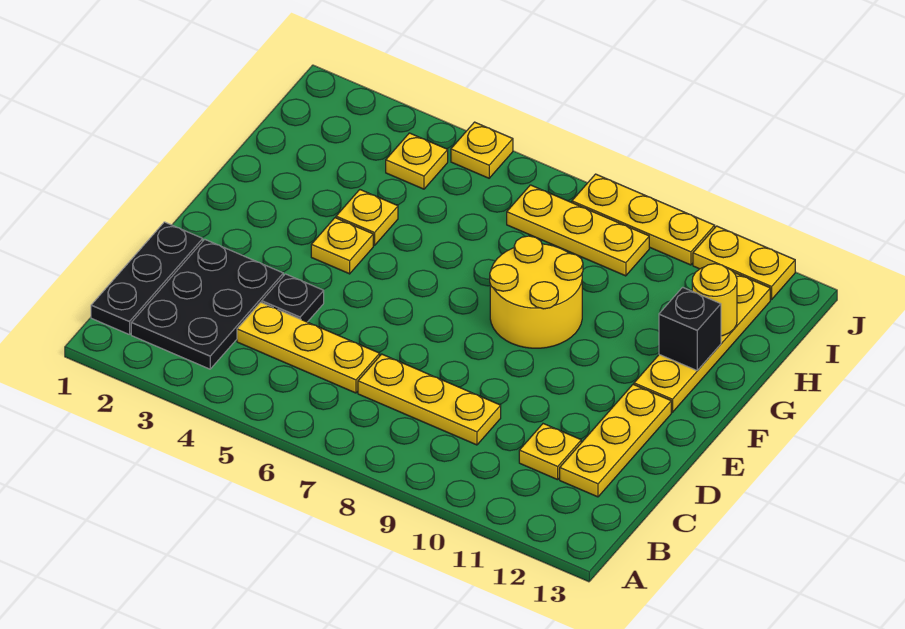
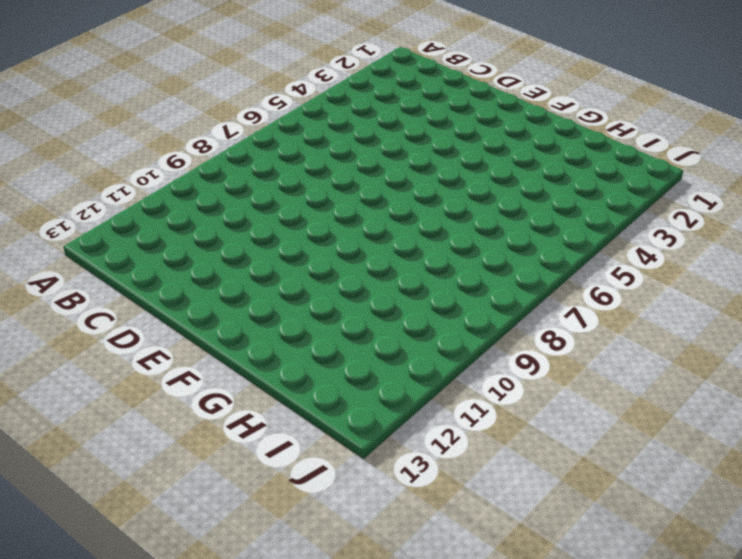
none -> black plate B1:D1 level 1
none -> black plate B2:D3 level 1
none -> yellow plate C4:C6 level 1

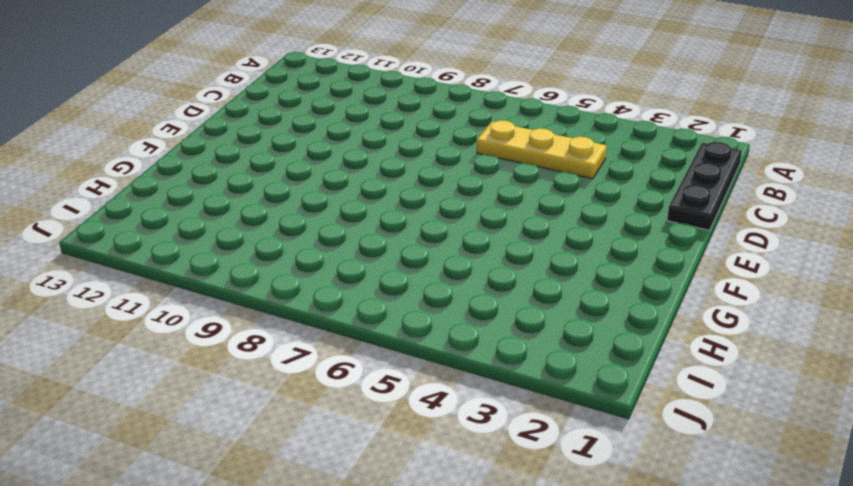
none -> black plate B2:D3 level 1
none -> yellow plate C7:C9 level 1
none -> yellow plate C11 level 1

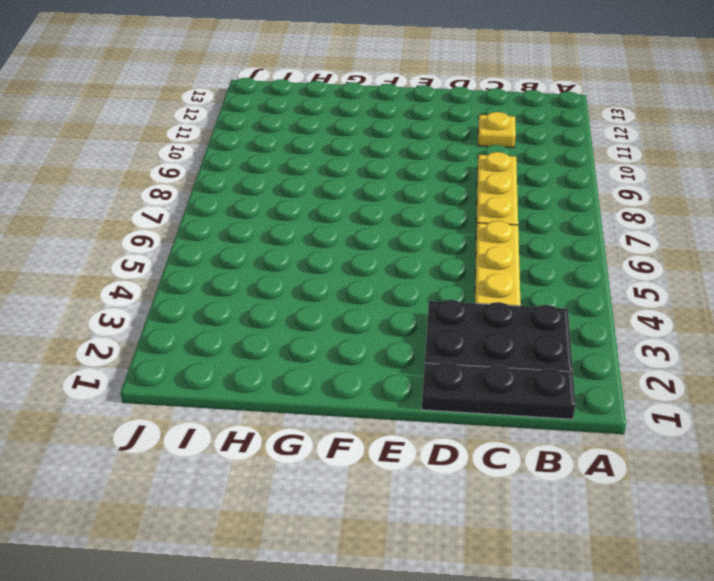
none -> yellow plate C12:E12 level 1
none -> black plate D4 level 1
none -> yellow plate F4 level 1

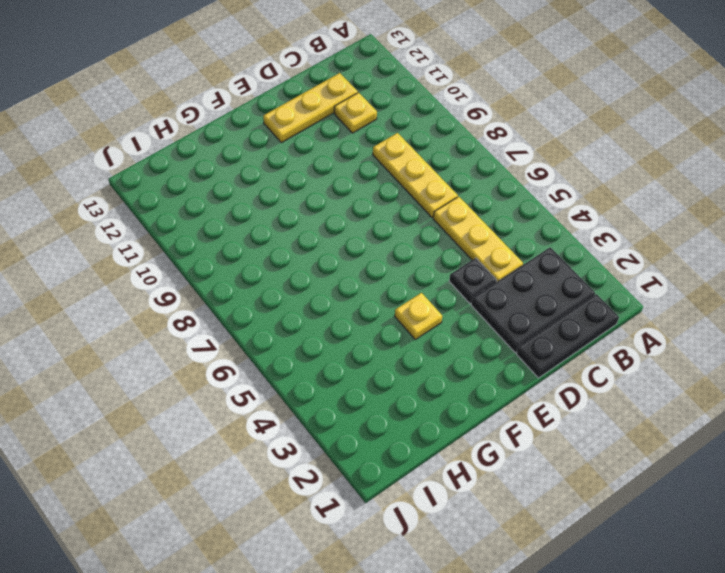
none -> yellow round brick F8:G9 level 1
none -> yellow plate F12:I12 level 1
none -> yellow plate G4 level 1

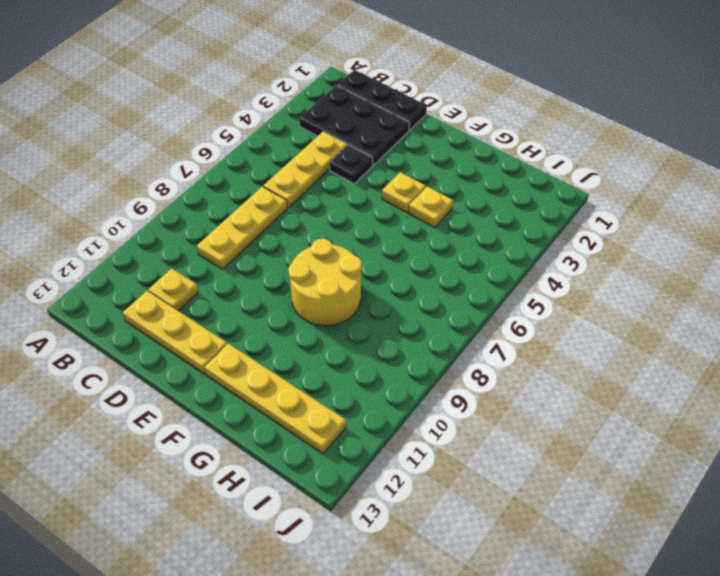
none -> yellow plate I4 level 1
none -> yellow plate I7:I9 level 1
none -> yellow plate J5 level 1

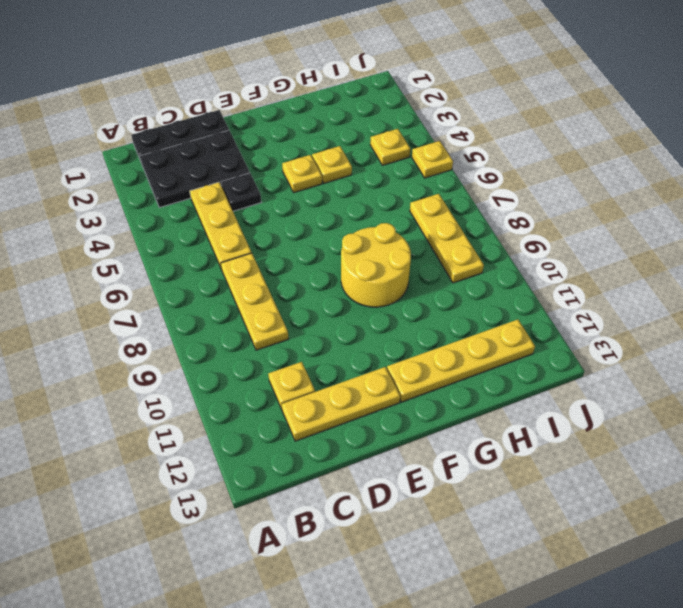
none -> yellow plate J8:J10 level 1
none -> yellow plate J11:J12 level 1
none -> black brick G12 level 2

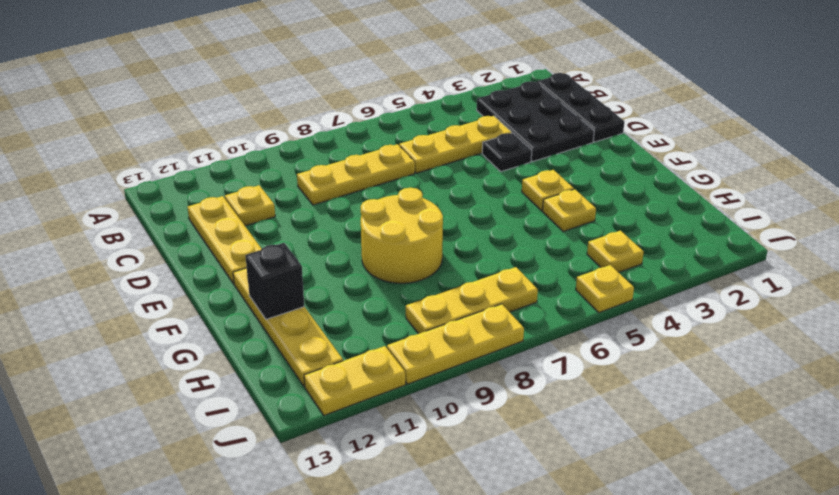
none -> yellow round brick H12 level 2

